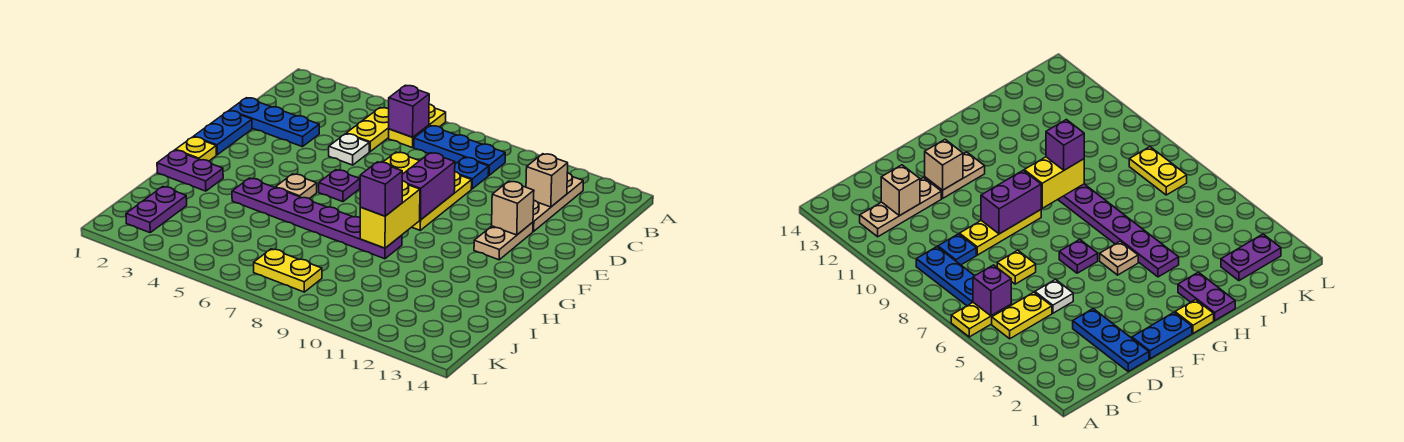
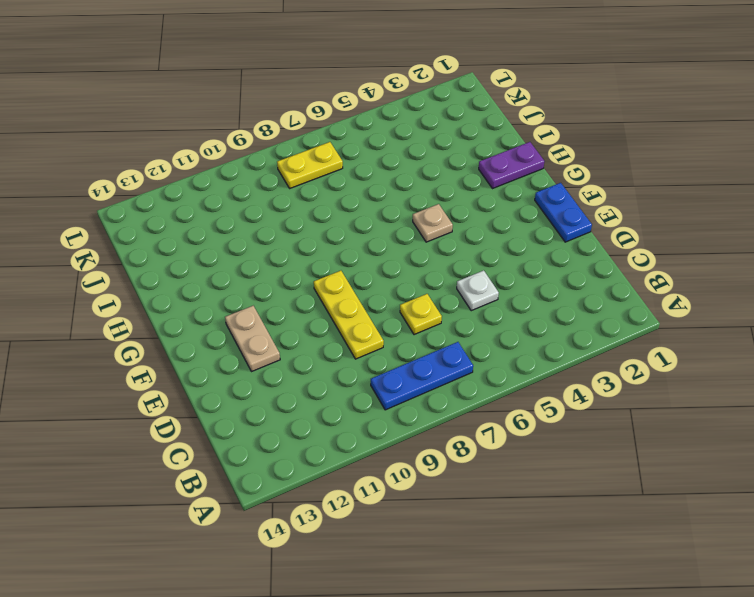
none -> yellow plate A6:B6 level 1
none -> yellow plate B5:C5 level 1
none -> tan plate B12:D12 level 1

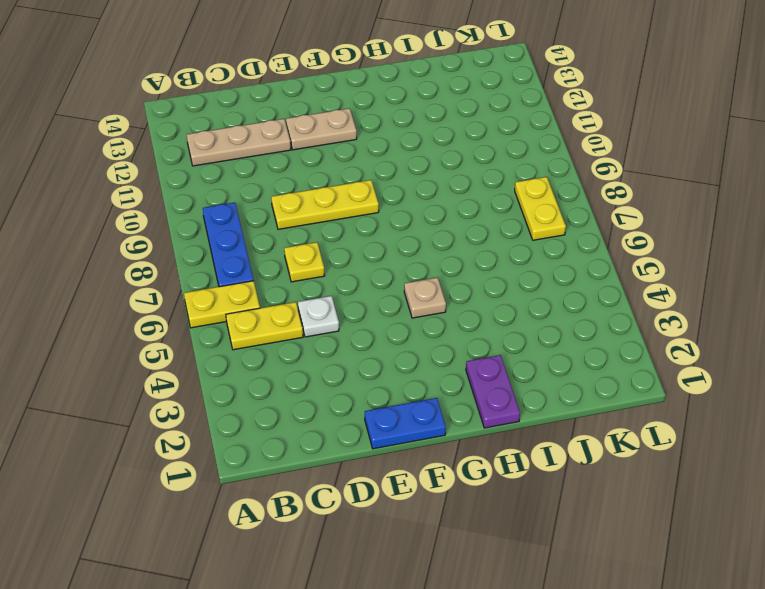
none -> blue plate C9 level 1
none -> blue plate D1:D3 level 1
none -> purple plate F6 level 1

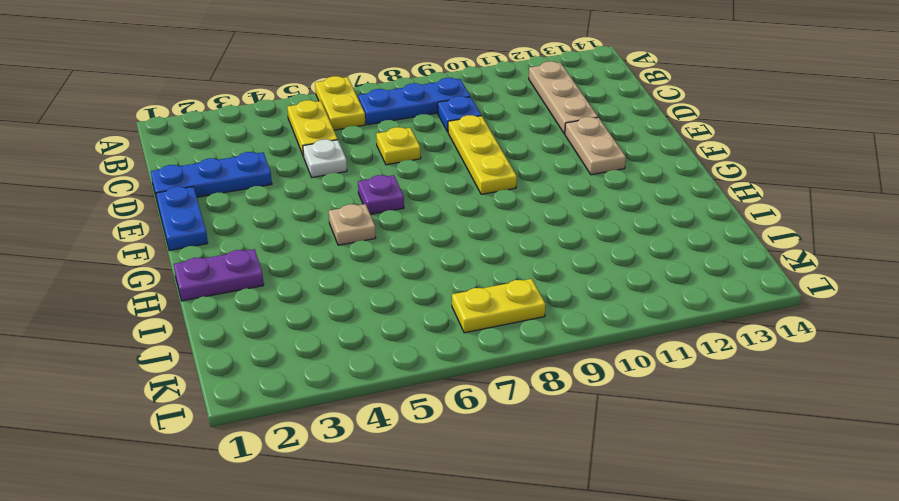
none -> yellow plate G1 level 1
none -> purple plate H4:H9 level 1
none -> purple plate J2:K2 level 1

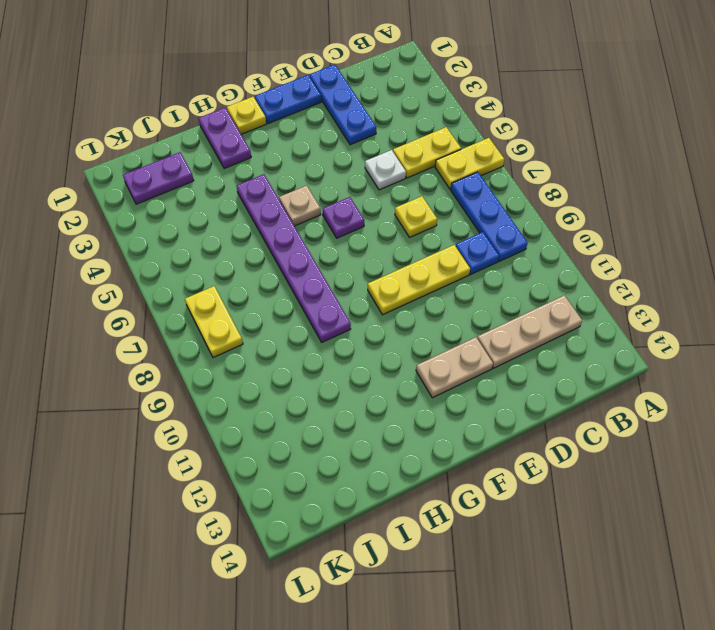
none -> purple brick B6 level 2
none -> tan brick C12 level 2
none -> purple brick E9:F9 level 2

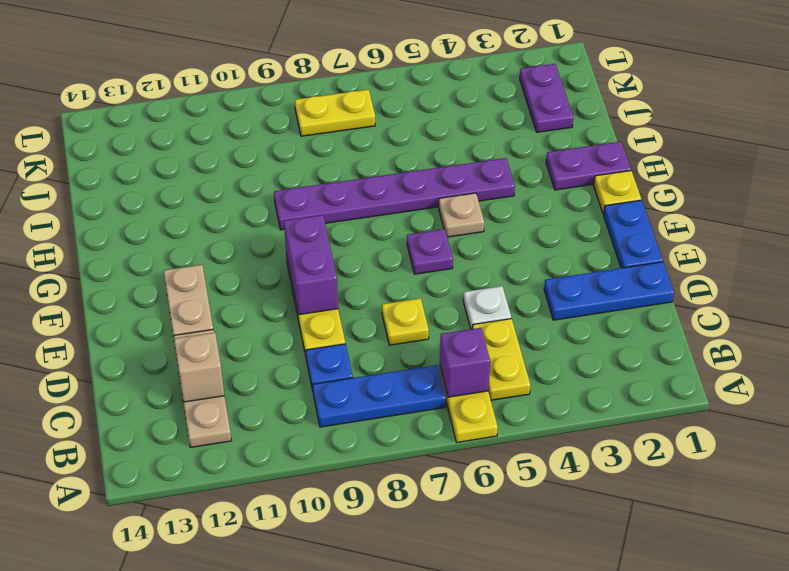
none -> tan brick E12 level 2
none -> yellow brick G9:H9 level 2
none -> purple brick H9 level 3

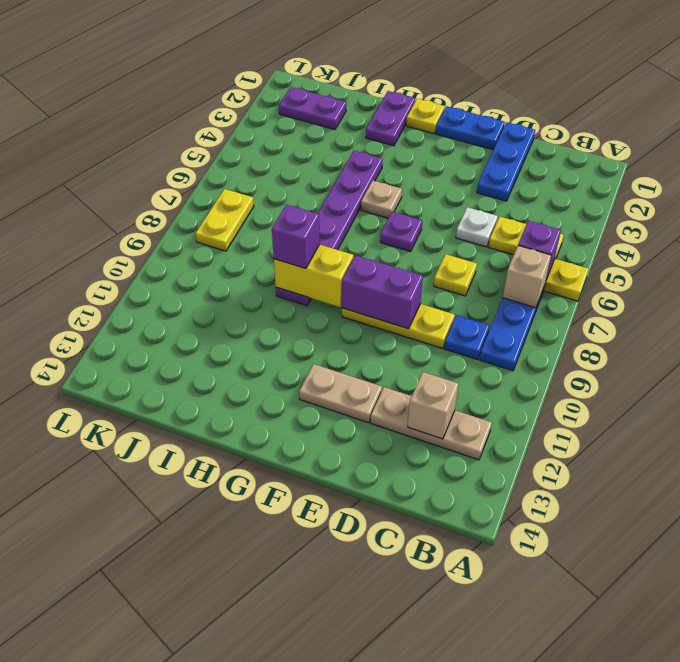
tan brick B7 level 2 -> tan brick E12 level 2

